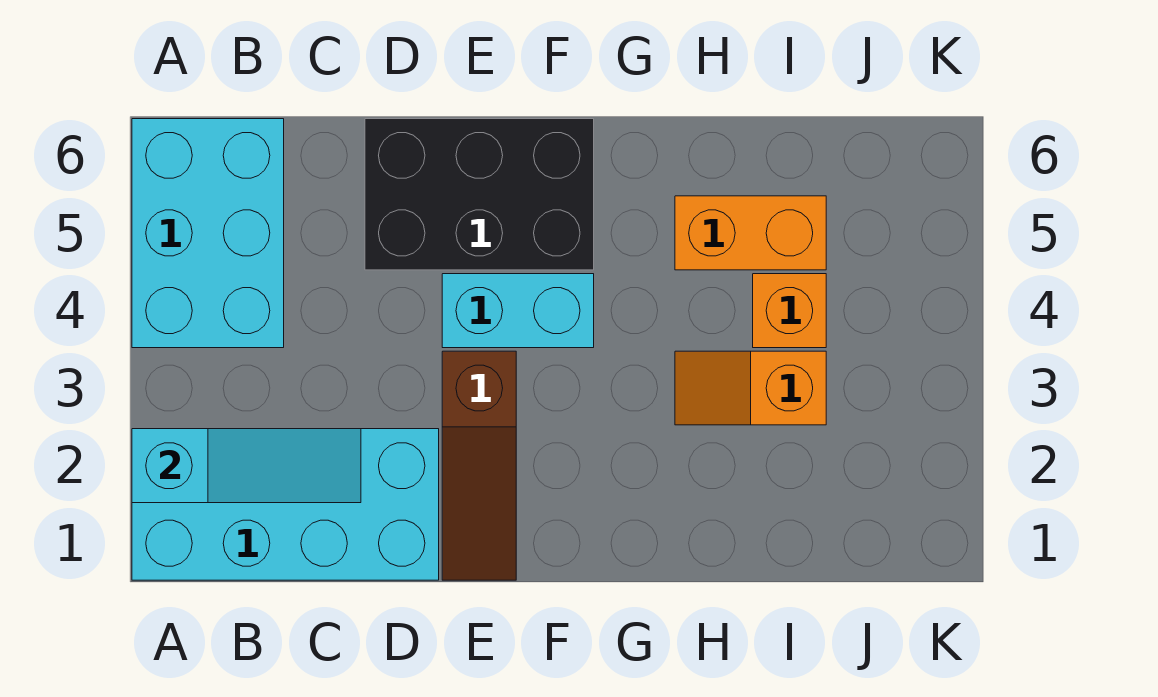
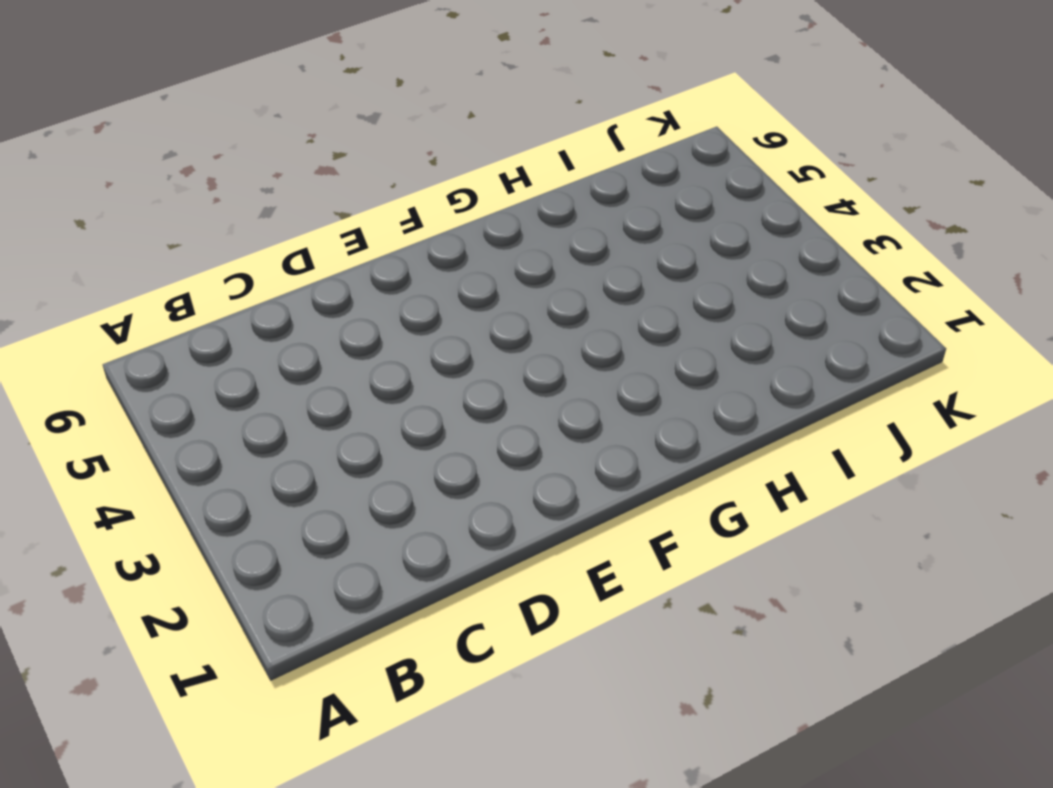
none -> cyan brick A1:D2 level 1
none -> cyan brick A4:B6 level 1

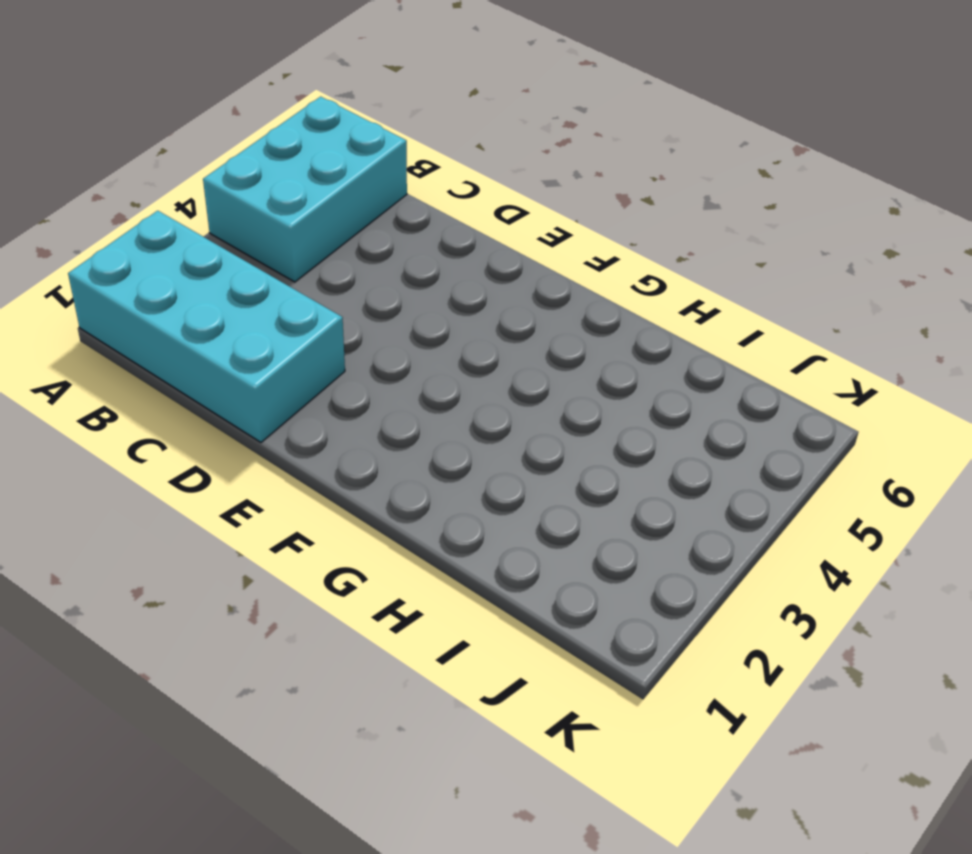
none -> black brick D5:F6 level 1
none -> brown slope E1:E3 level 1 top 3

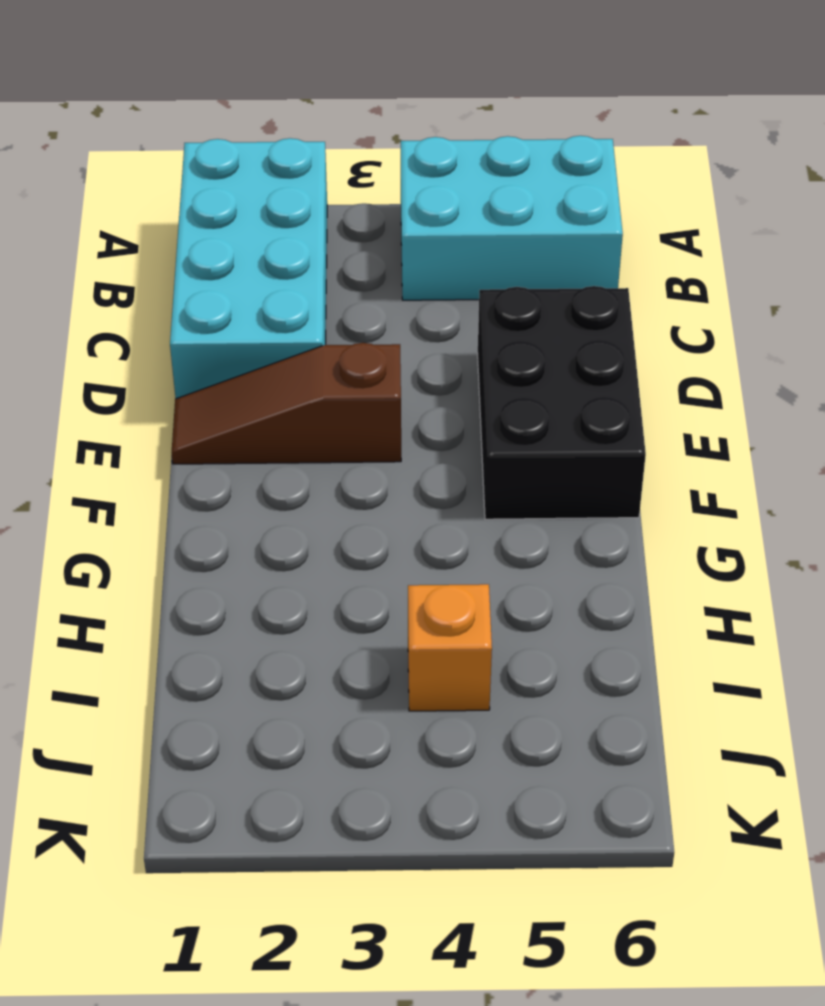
none -> cyan brick E4:F4 level 1
none -> orange slope H3:I3 level 1 top I

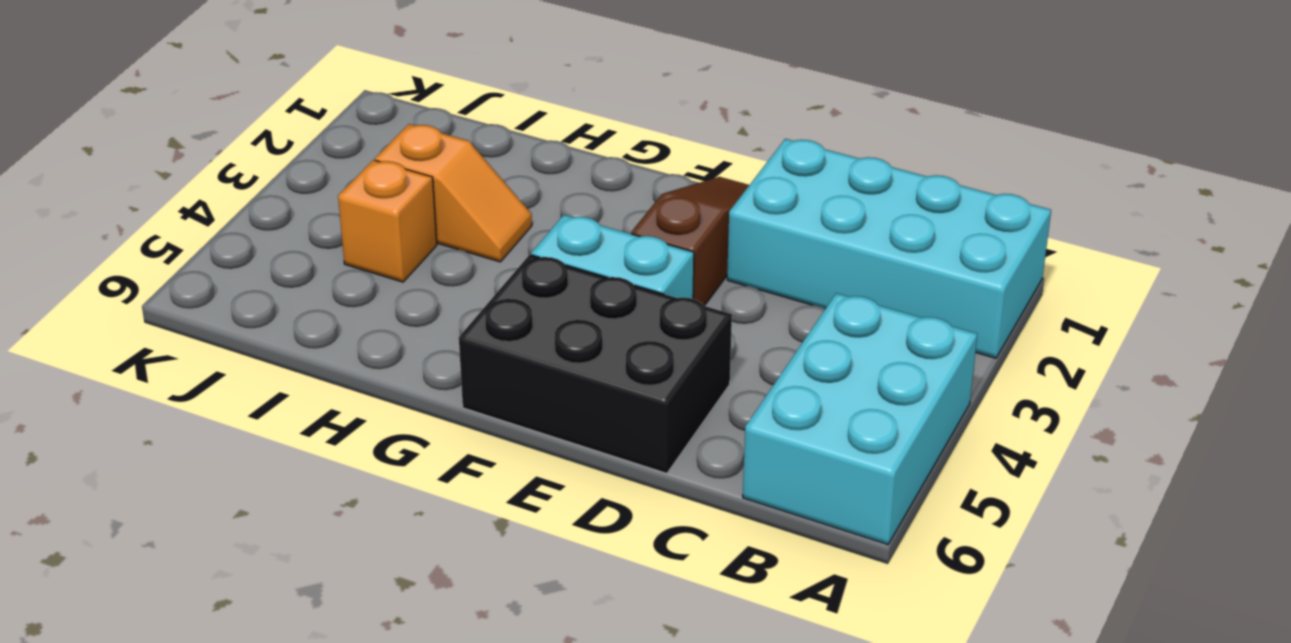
none -> orange brick H5:I5 level 1
none -> cyan slope A2:C2 level 2 top A

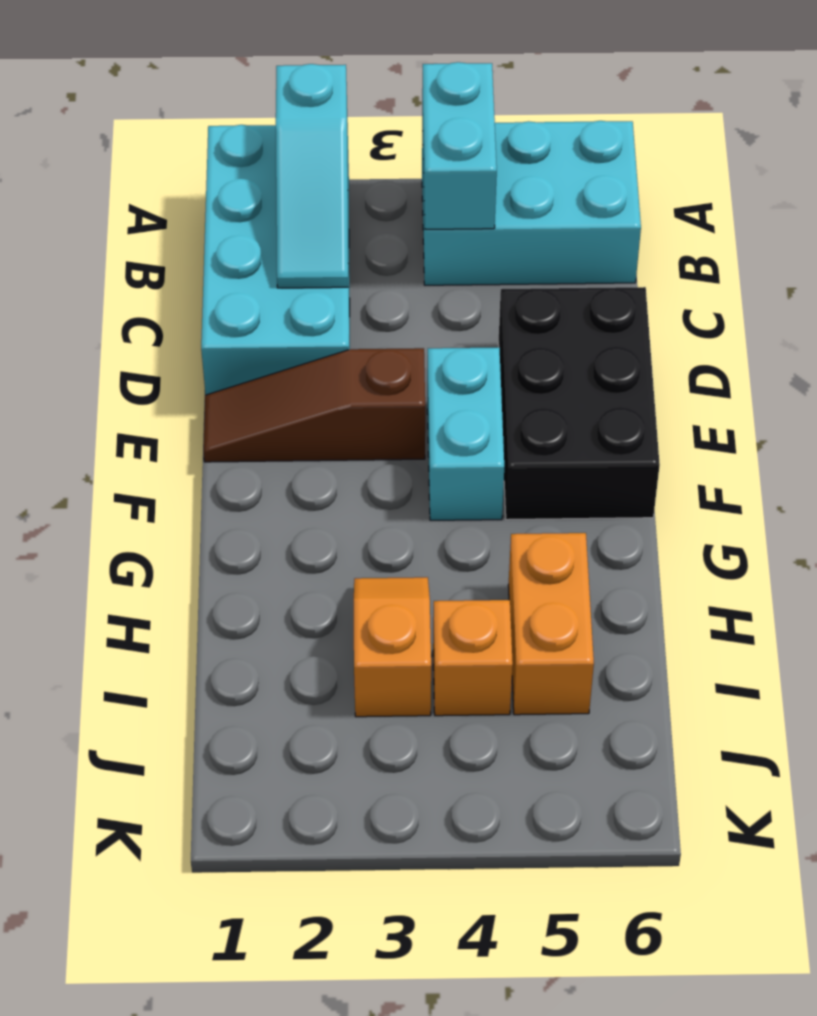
cyan brick A4:B4 level 2 -> none

